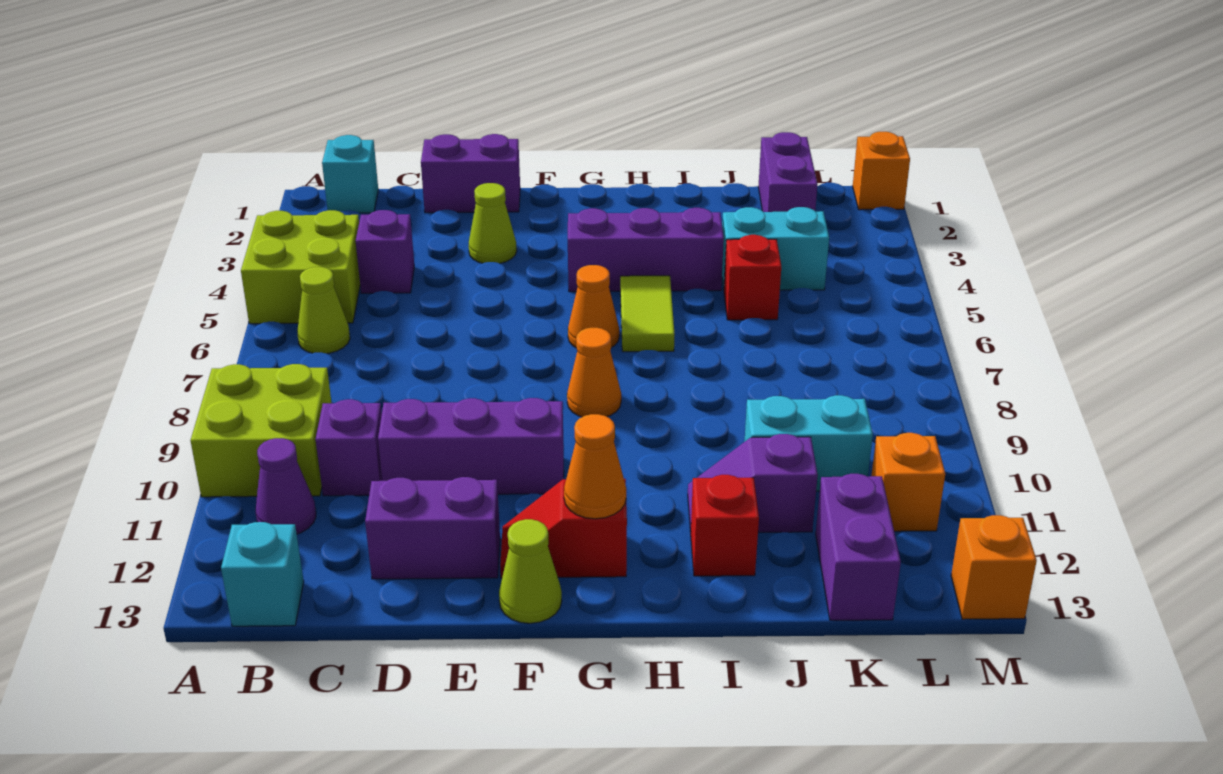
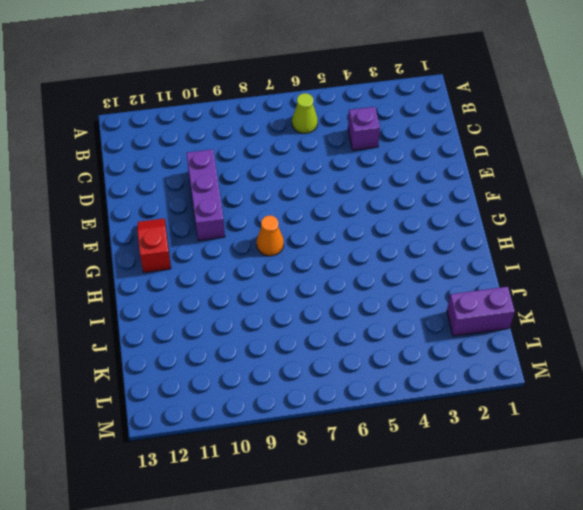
none -> lime brick A4:B5 level 1
none -> lime brick A9:B10 level 1
none -> cyan brick B1 level 1

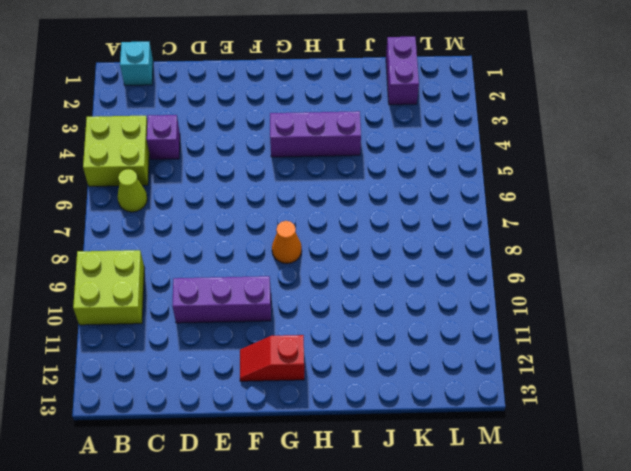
none -> purple cone B11 level 1
none -> cyan brick B13 level 1
none -> purple brick C10 level 1

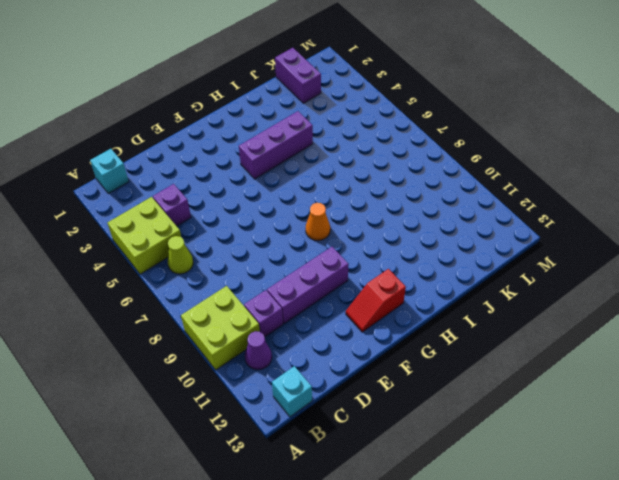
none -> purple brick D1:E1 level 1
none -> purple brick D12:E12 level 1
none -> lime cone E3 level 1

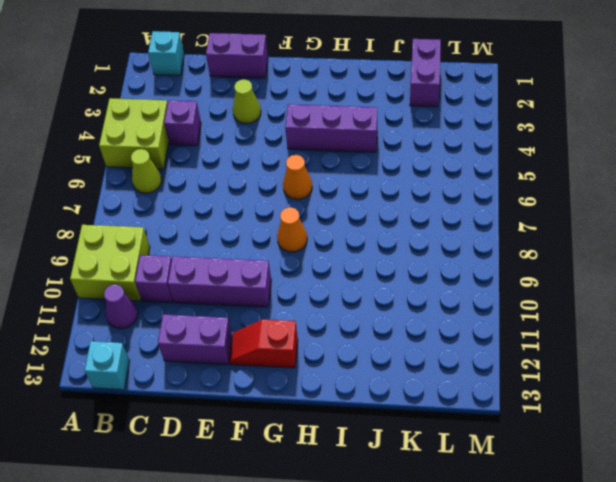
none -> lime cone F13 level 1
none -> lime tile H5:H6 level 1
none -> purple slope I11:J11 level 1 top J

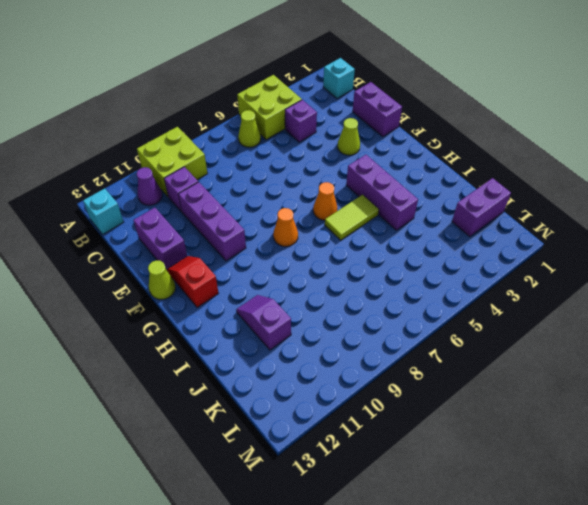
none -> red brick I12 level 1
none -> cyan brick J4:K4 level 1
none -> red brick J5 level 1

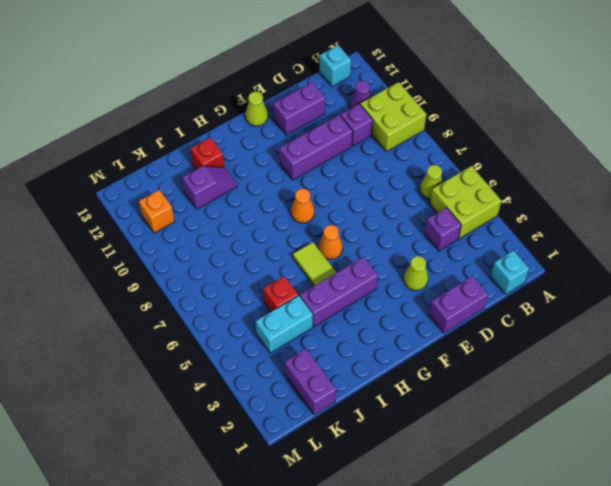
none -> red slope F12:G12 level 1 top G
none -> cyan brick J10:K10 level 1
none -> purple brick K12:K13 level 1

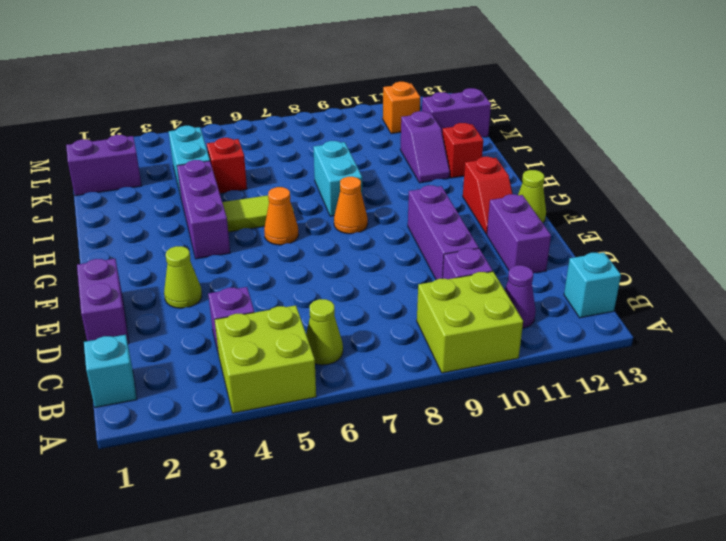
cyan brick H8:I8 level 1 -> cyan brick J10:K10 level 1
none -> orange brick M1 level 1
none -> orange brick M13 level 1
none -> orange cone G12 level 2

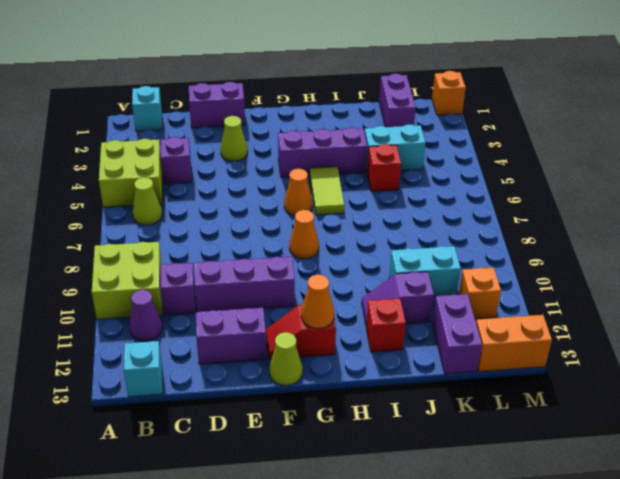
orange brick L13:M13 level 1 -> orange brick M13 level 1

